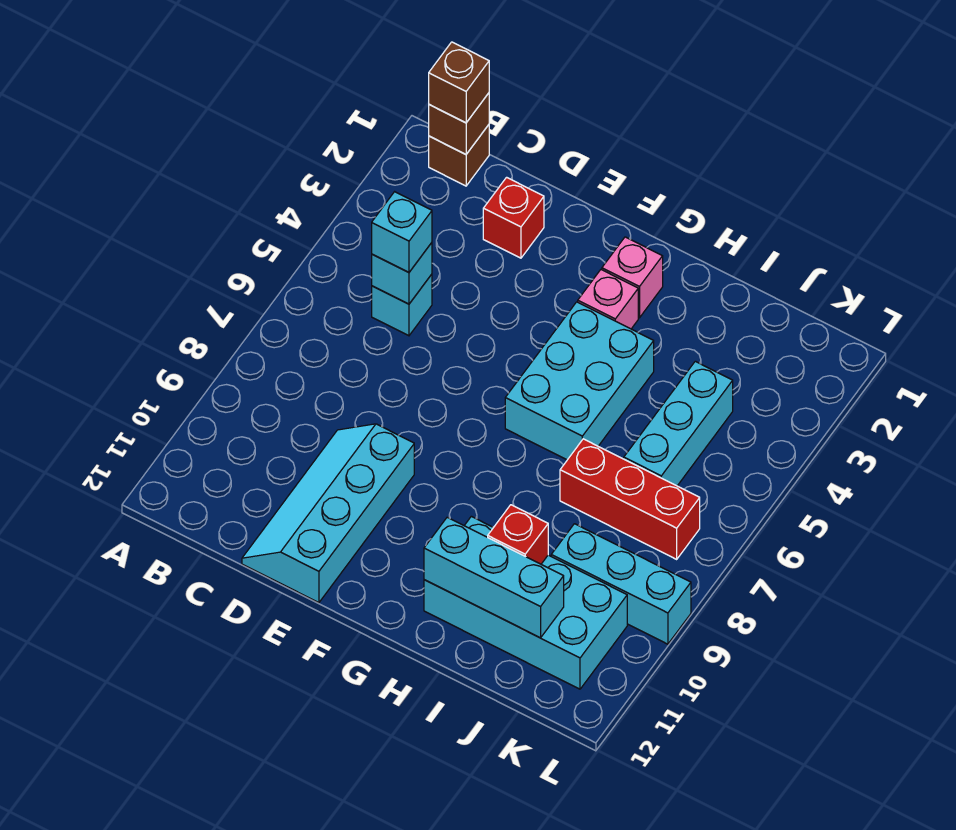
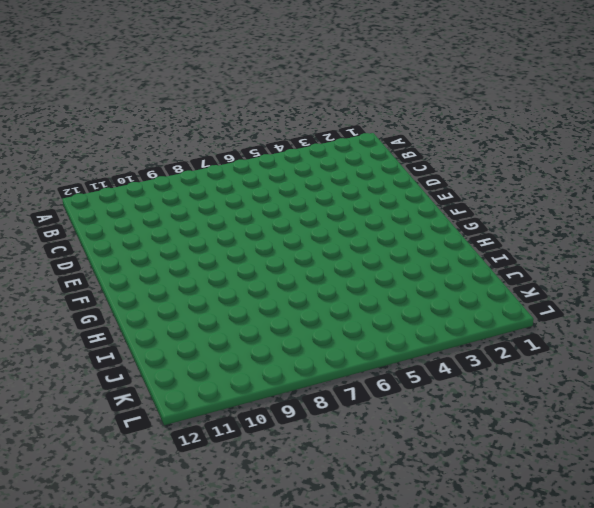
none -> brown brick B1 level 1
none -> cyan brick C5 level 1
none -> red brick D2 level 1

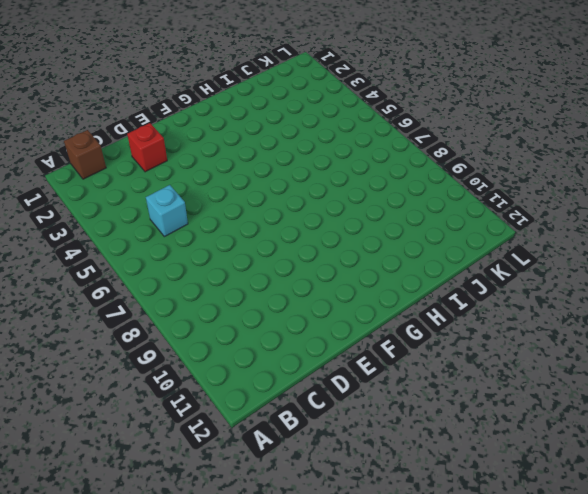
none -> cyan slope D9:E12 level 1 top E
none -> pink brick G2 level 1
none -> pink brick G3 level 1

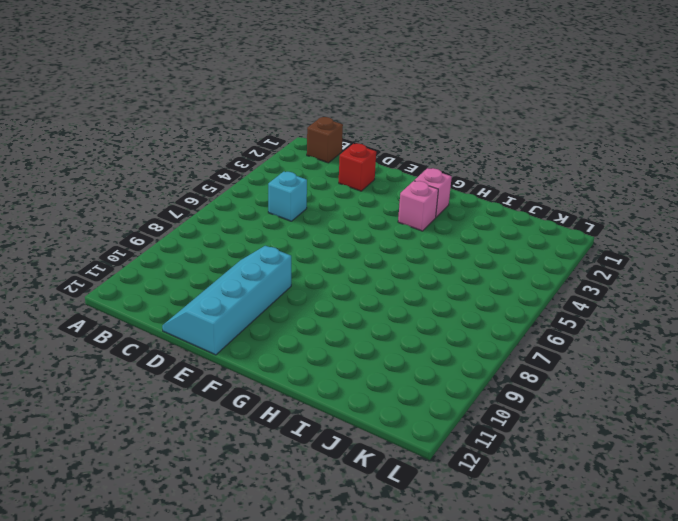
none -> cyan brick G4:H6 level 1
none -> cyan brick H10:K11 level 1
none -> red brick I7:K7 level 1

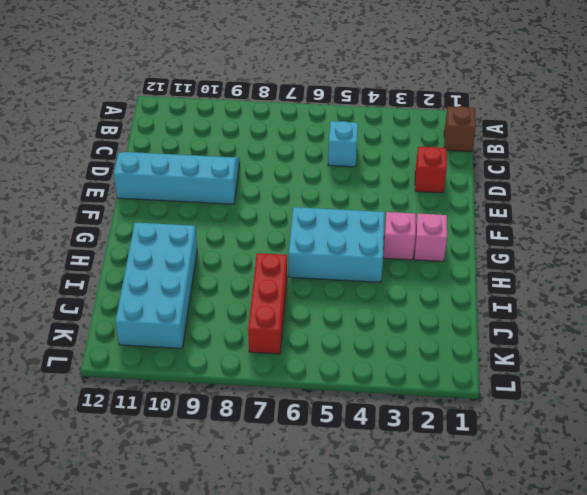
none -> cyan brick J4:J6 level 1
none -> cyan brick J9:L9 level 1
none -> brown brick B1 level 2

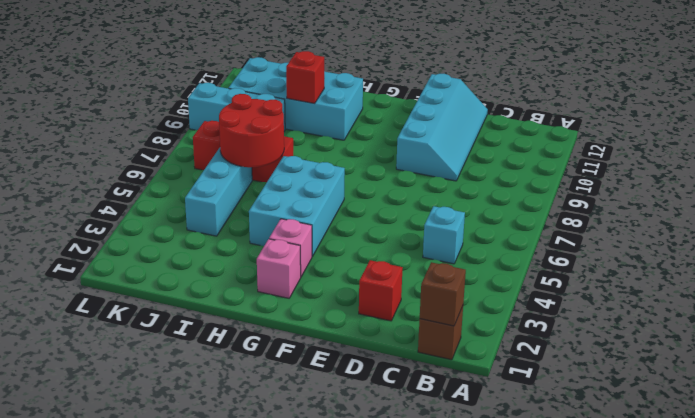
red round brick I6:J7 level 2 -> none
none -> cyan brick C5 level 2
none -> cyan brick H11:J11 level 2
none -> brown brick B1 level 3

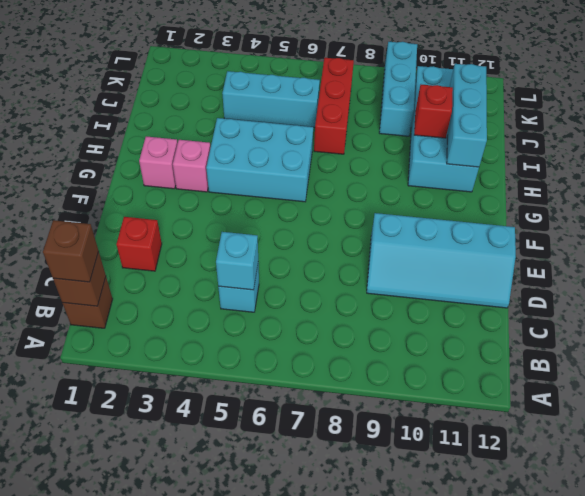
none -> cyan brick C5 level 3

